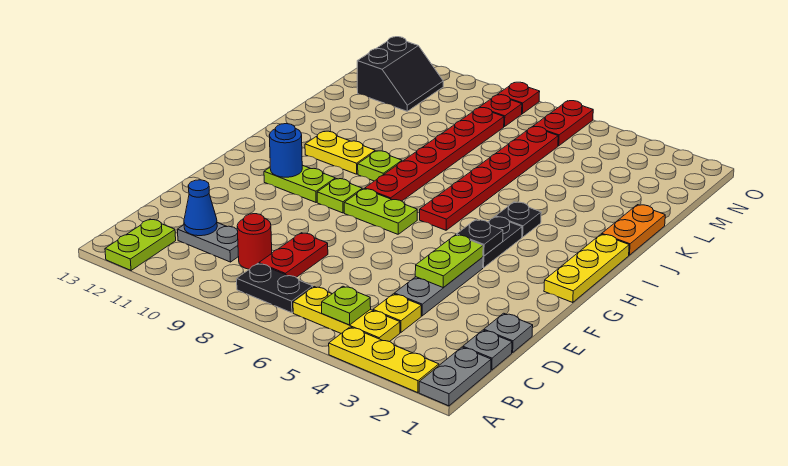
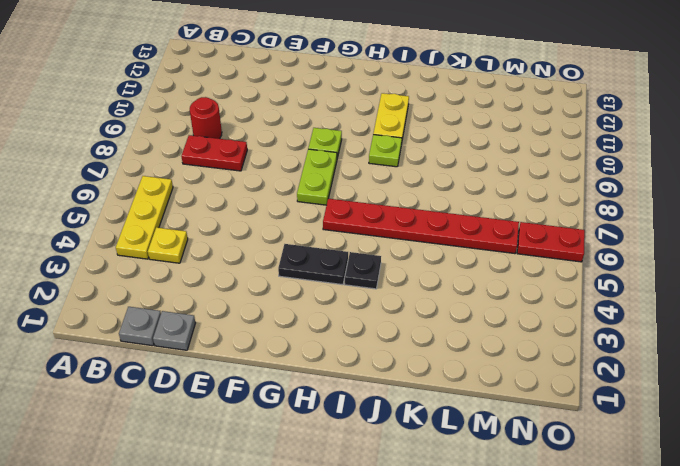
none -> grey plate A1:B1 level 1
none -> yellow plate A2:A4 level 1
none -> lime plate A12:B12 level 1
none -> black plate B7:B8 level 1

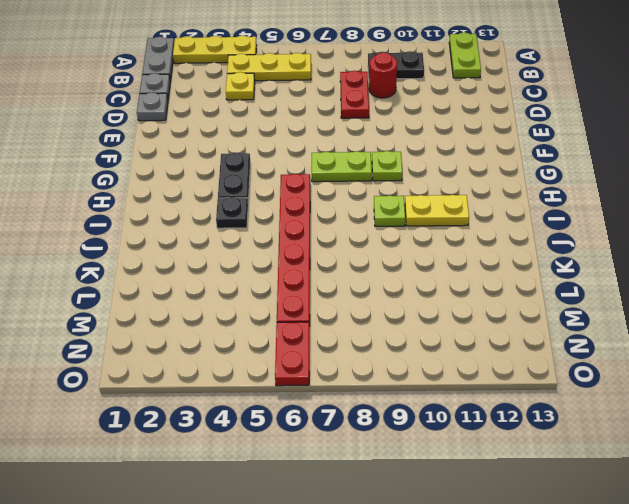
black plate B9:B10 level 1 -> black plate B7:B8 level 1
none -> grey plate C10:C11 level 1
none -> grey plate D4:F4 level 1
none -> yellow plate G1:I1 level 1
none -> lime plate G10:G11 level 1

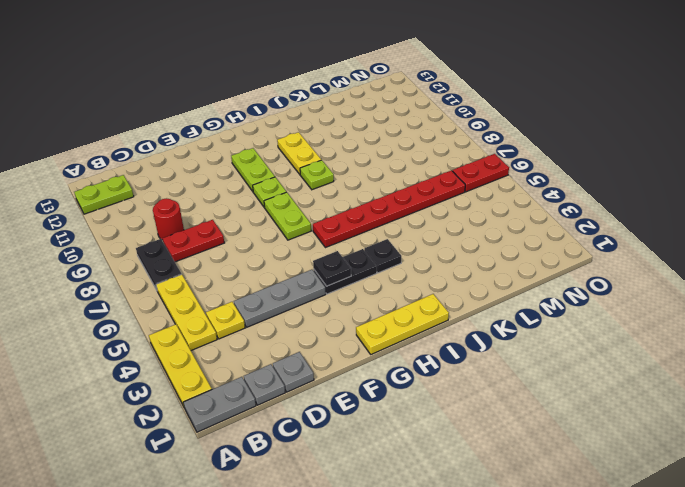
none -> grey plate C10:C11 level 1
none -> red plate H8:M8 level 1
none -> orange plate J1:K1 level 1
none -> black slope M11:N12 level 1 top 12

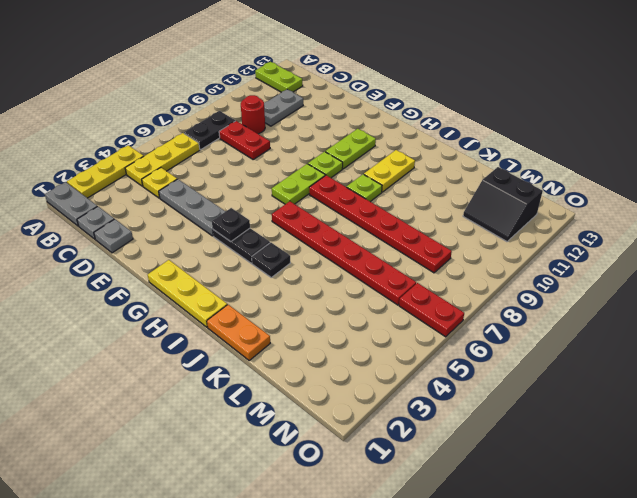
none -> red plate N8 level 1
none -> red plate O8 level 1
none -> lime plate B5 level 2
none -> blue cone C11 level 2

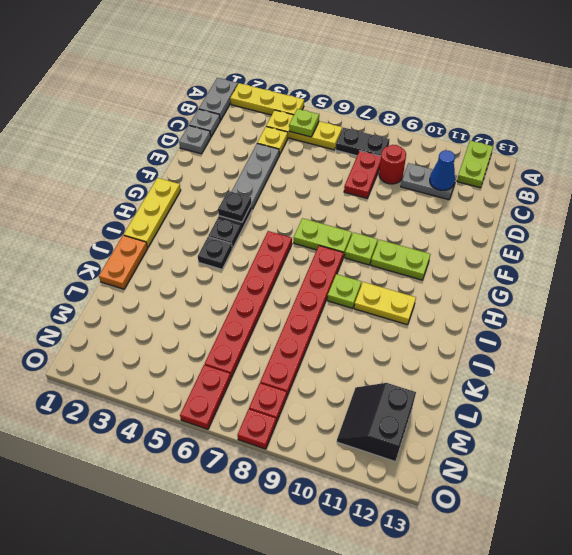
none -> lime plate E4:F4 level 2
none -> blue round brick G11 level 2

